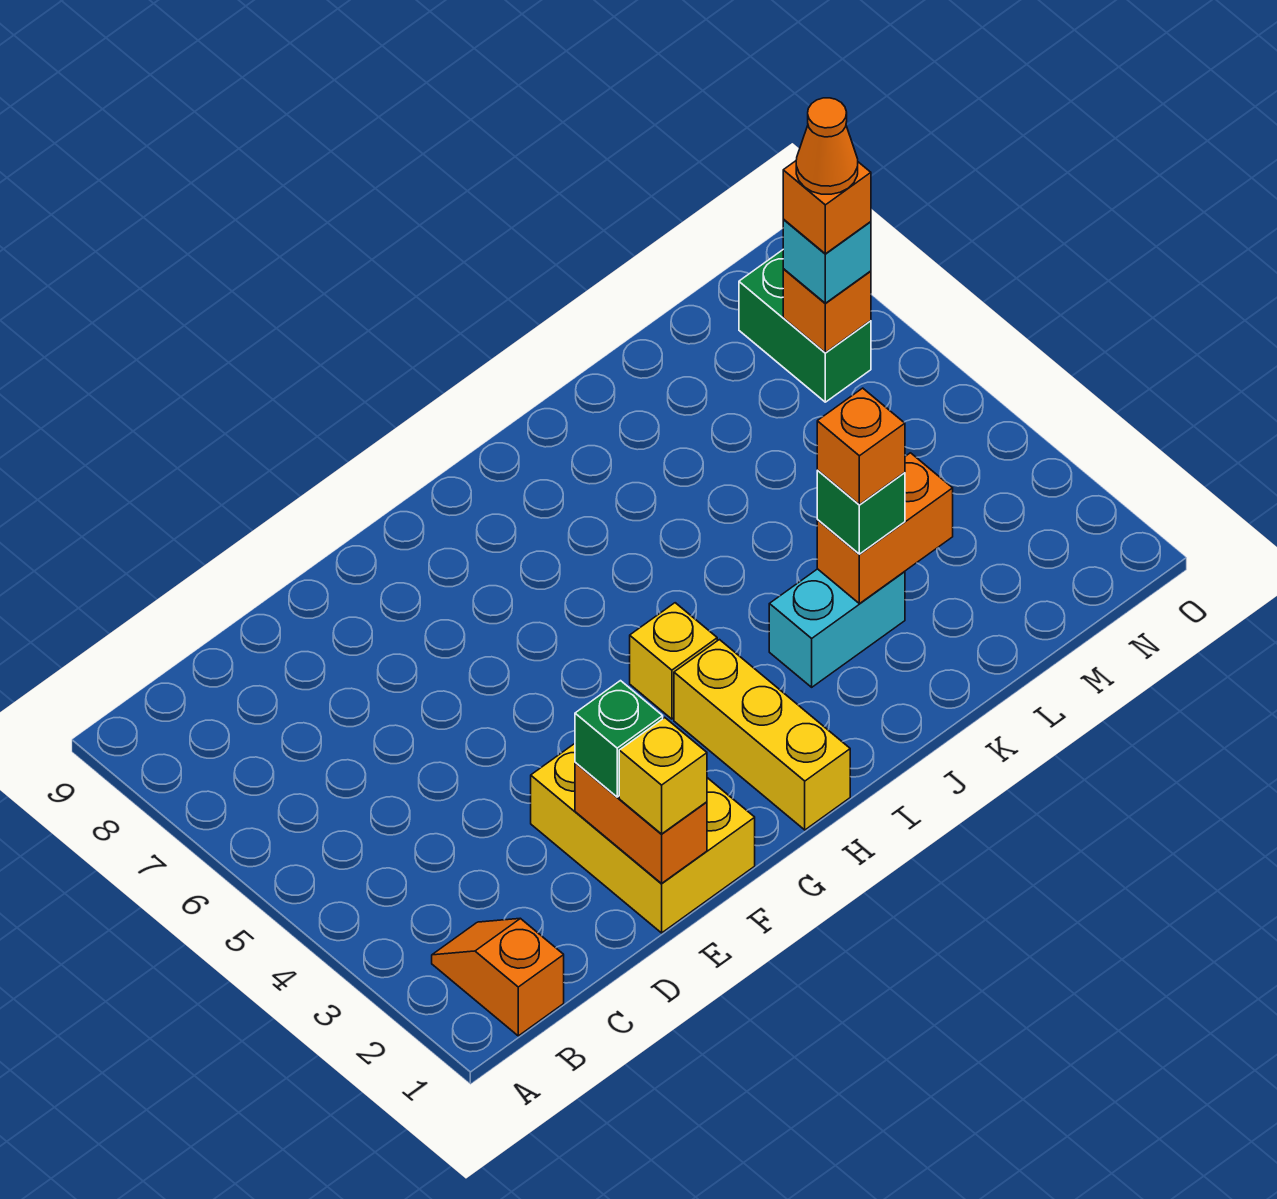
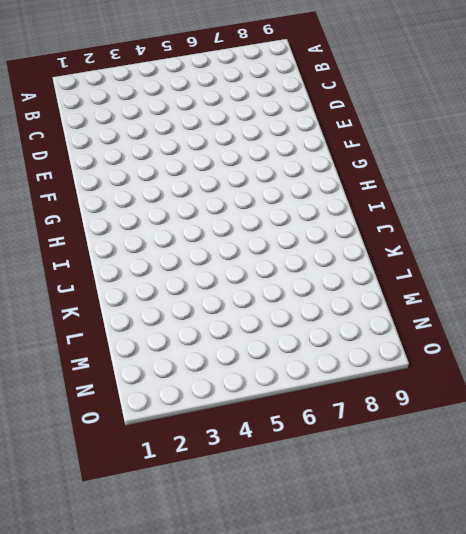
none -> orange slope B1:B2 level 1 top 1
none -> yellow brick E1:F3 level 1
none -> yellow brick H1:H3 level 1

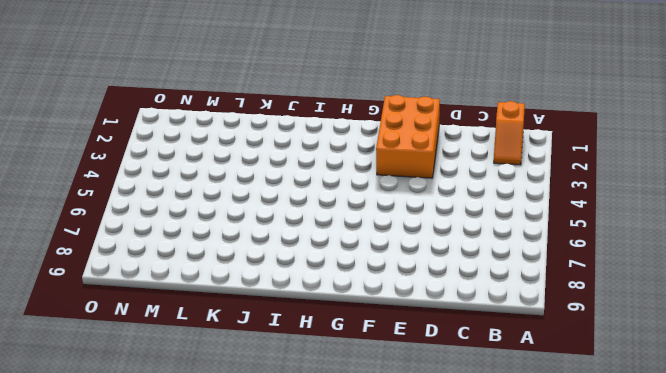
orange brick E1:F3 level 1 -> yellow brick E1:F3 level 1
none -> yellow brick H1:H3 level 1
none -> yellow brick H4 level 1
none -> cyan brick J3:K3 level 1

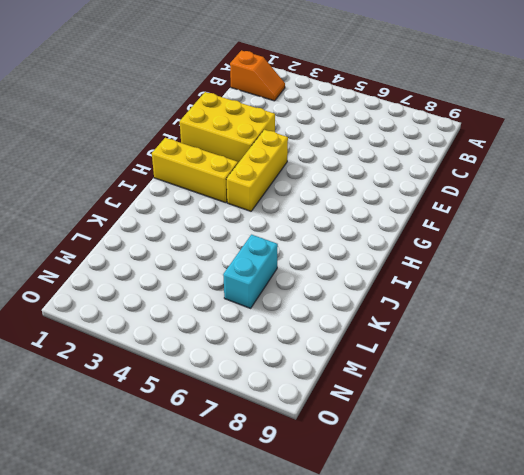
yellow brick F4:H4 level 1 -> yellow brick H4 level 1
cyan brick K6:L6 level 1 -> cyan brick J3:K3 level 1
none -> green brick N7:N8 level 1
none -> orange brick E1:E2 level 2
none -> orange brick K3:L3 level 2

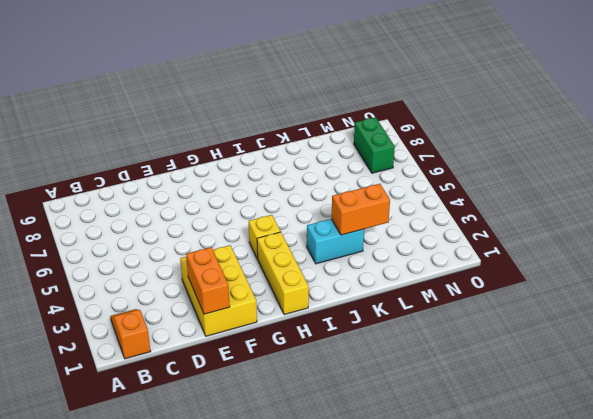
none -> orange brick N7 level 2
none -> yellow brick E1 level 3
none -> green brick E2 level 3

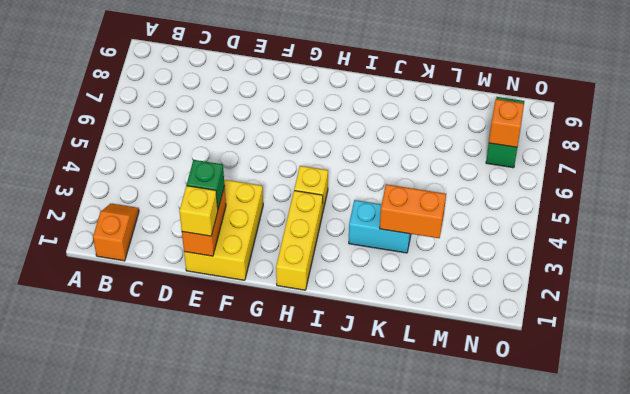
none -> green brick K3 level 3
none -> cyan brick N7 level 3
none -> orange brick K3 level 4

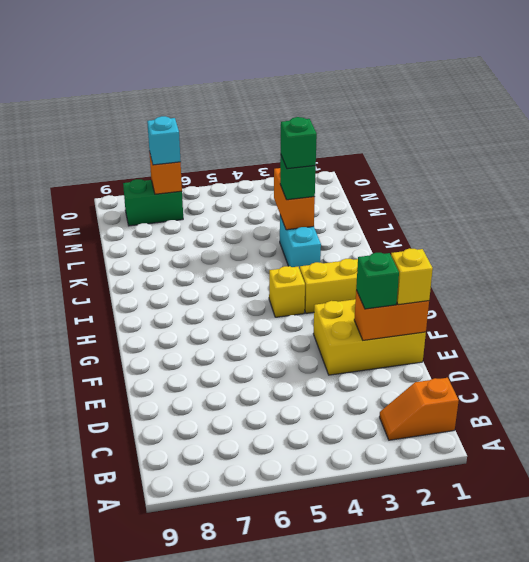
green brick K3 level 4 -> orange brick K3 level 4
none -> orange brick N7 level 4
none -> orange cone N7 level 5

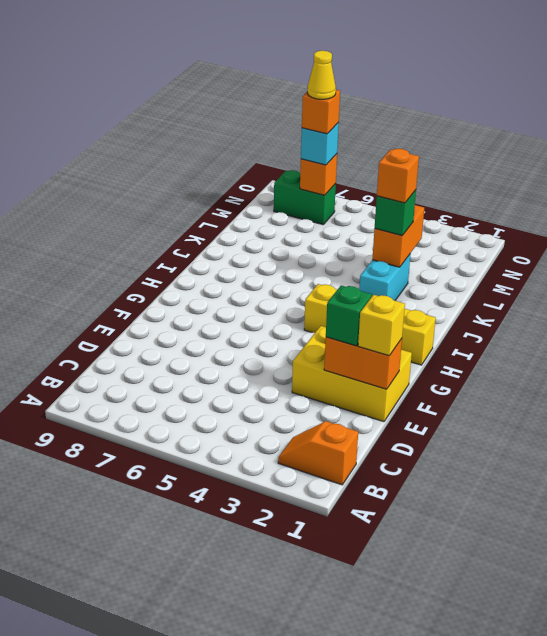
yellow cone N7 level 5 -> orange cone N7 level 5

